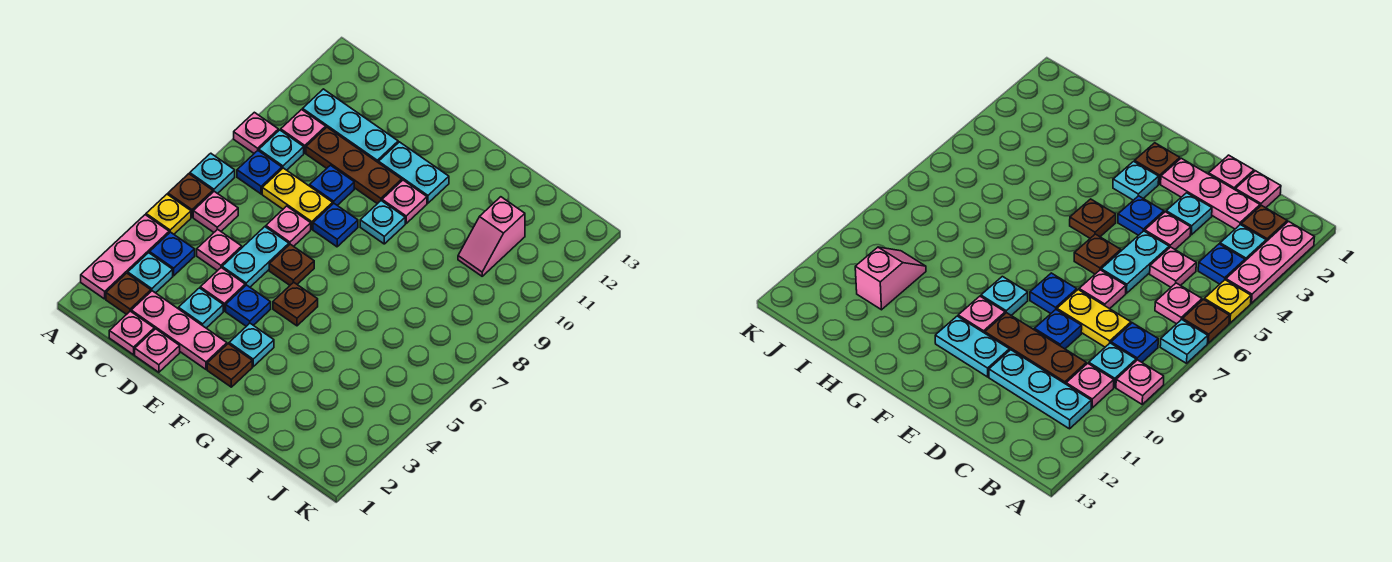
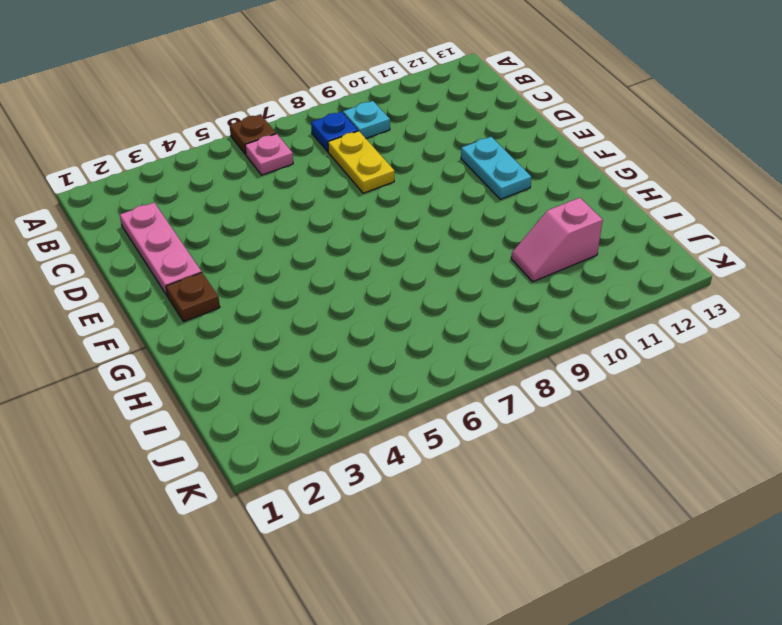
none -> pink plate A2:A4 level 1
none -> yellow plate A5 level 1
none -> cyan plate A7 level 1
none -> pink plate A9 level 1

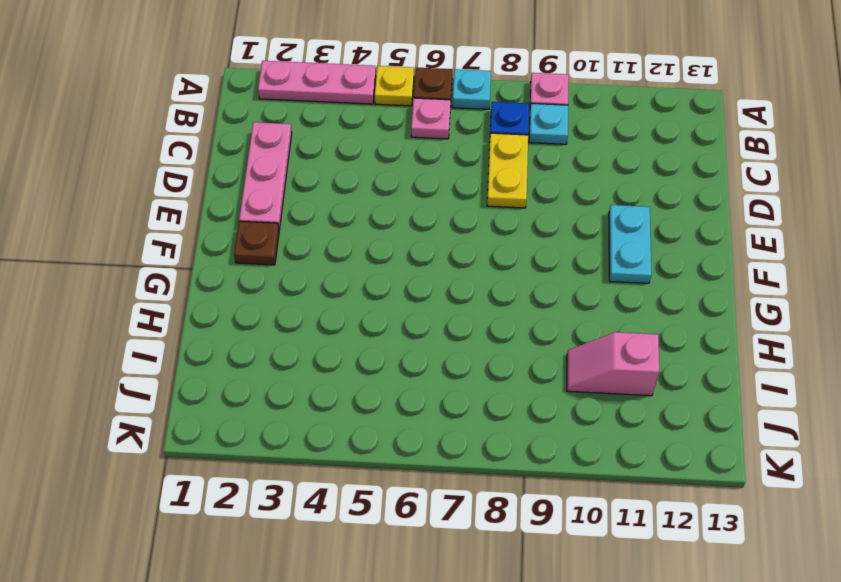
none -> brown plate B2 level 1
none -> cyan plate B3 level 1
none -> blue plate B4 level 1
none -> pink plate B10 level 1

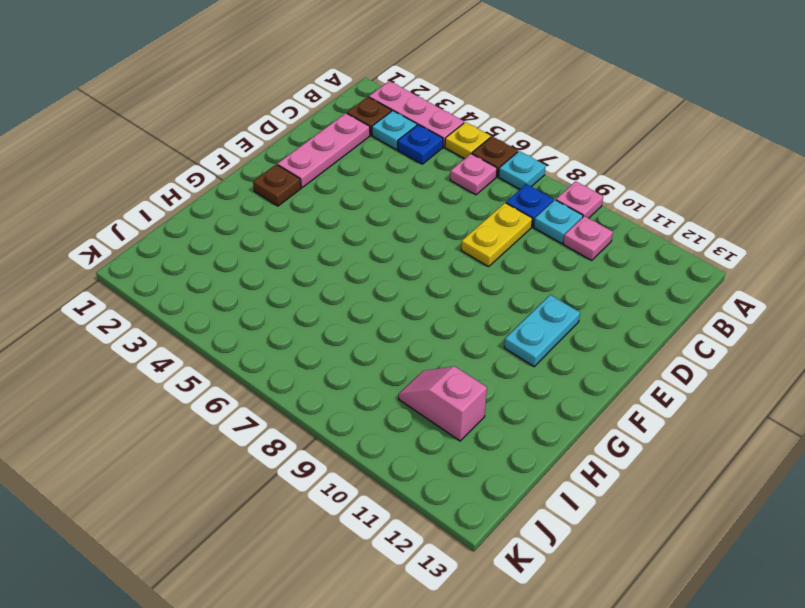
none -> cyan plate B11:D11 level 1
none -> pink plate C1 level 1
none -> pink plate C5 level 1
none -> brown plate C10:E10 level 1

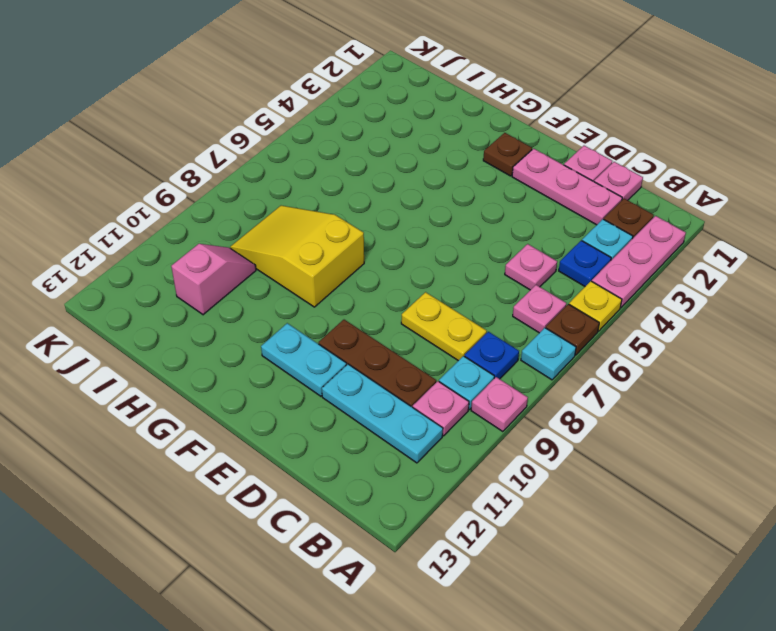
yellow slope G8:I9 level 1 top G -> none
none -> cyan plate D3 level 1
none -> pink plate D4 level 1
none -> cyan plate D5:D6 level 1
none -> pink plate D7 level 1

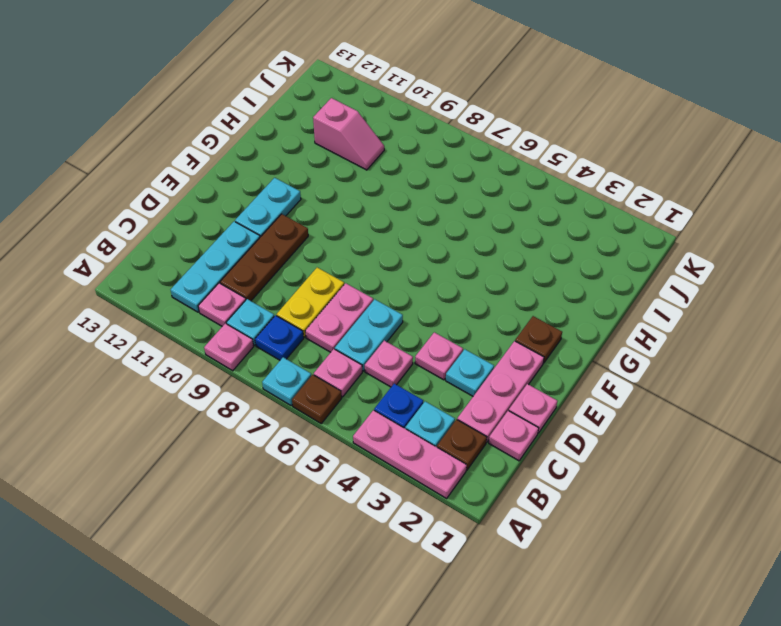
cyan plate C6:D6 level 1 -> cyan plate D5:D6 level 1
pink plate C7:D7 level 1 -> pink plate D7 level 1
none -> yellow plate A5 level 1
none -> blue plate D9 level 1
none -> blue plate E4 level 1
none -> brown plate E6 level 1

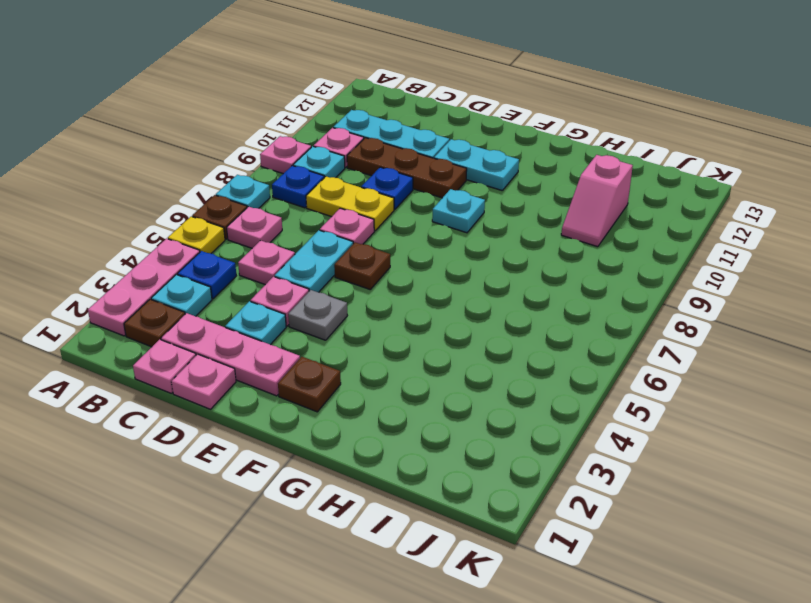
grey plate E4 level 1 -> blue plate E4 level 1
none -> blue plate E8 level 1
none -> cyan plate F3 level 1
none -> brown plate F5 level 1
none -> pink plate F10 level 1

